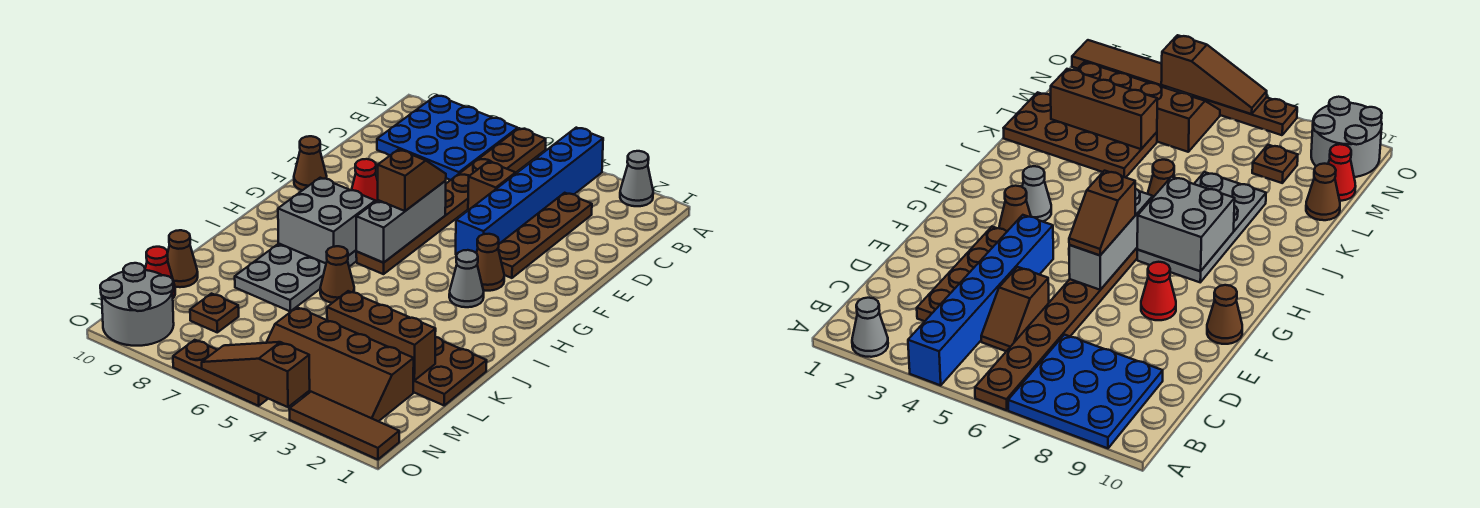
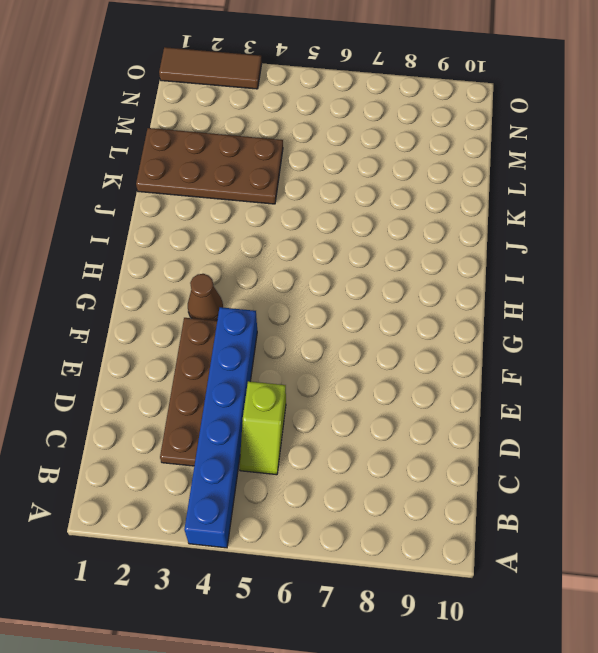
lime slope C5:D5 level 1 top D -> brown slope C5:D5 level 1 top D
none -> grey cone A2 level 1
none -> brown plate A6:H6 level 1
none -> blue plate A7:C9 level 1

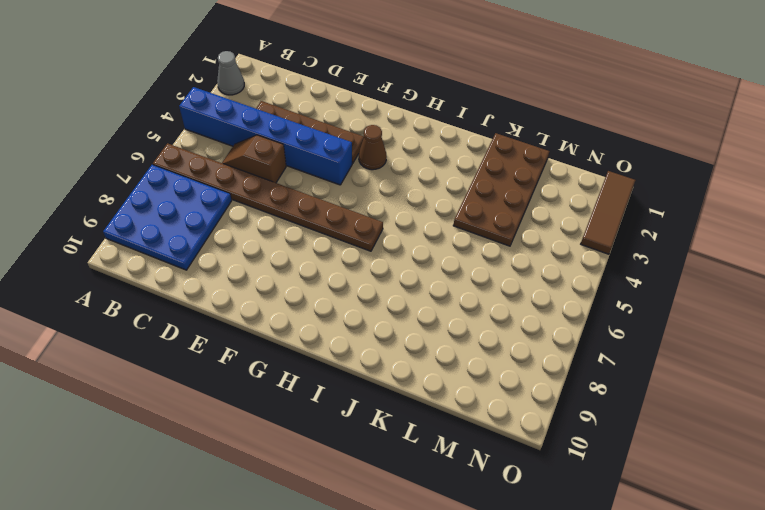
none -> red cone F8 level 1
none -> brown cone F10 level 1
none -> grey cone H3 level 1

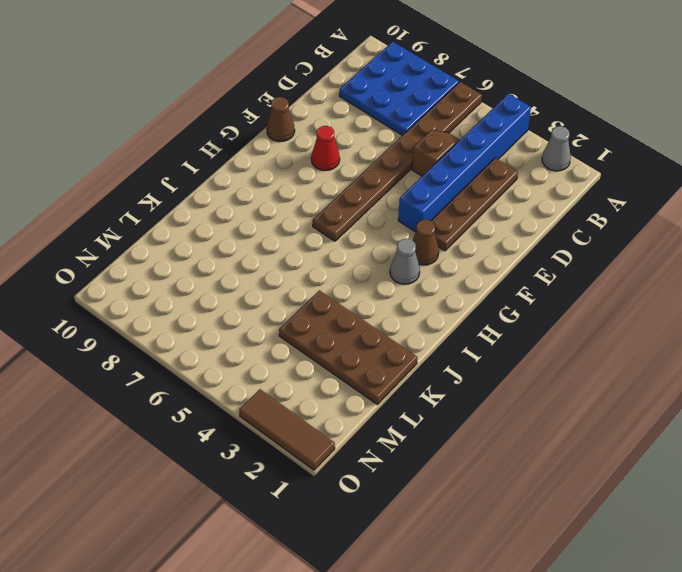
none -> grey plate H7:K8 level 1
none -> brown cone J6 level 1
none -> brown cone L10 level 1

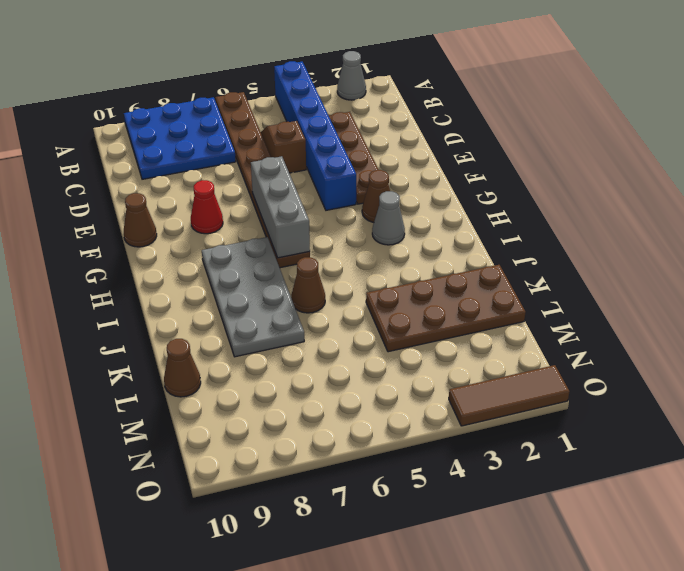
none -> brown slope M2:N5 level 1 top M
none -> brown plate M8 level 1
none -> red cone M10 level 1

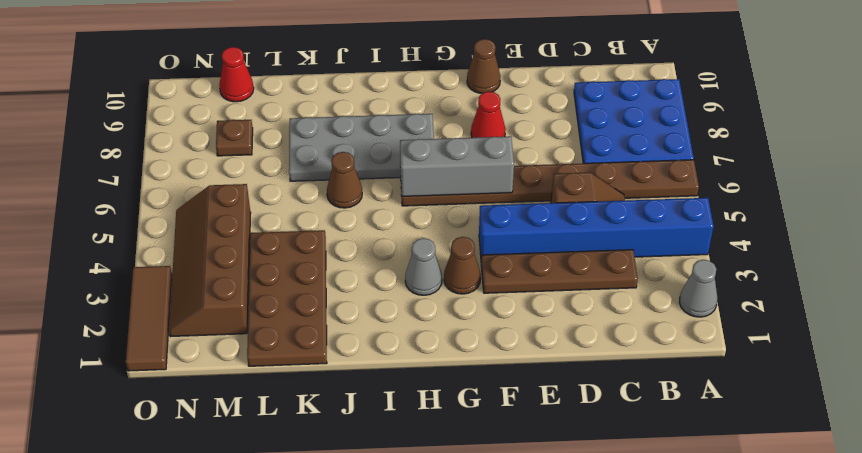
none -> brown cone L10 level 1
none -> grey round brick N9:O10 level 1
none -> brown plate O5:O7 level 1

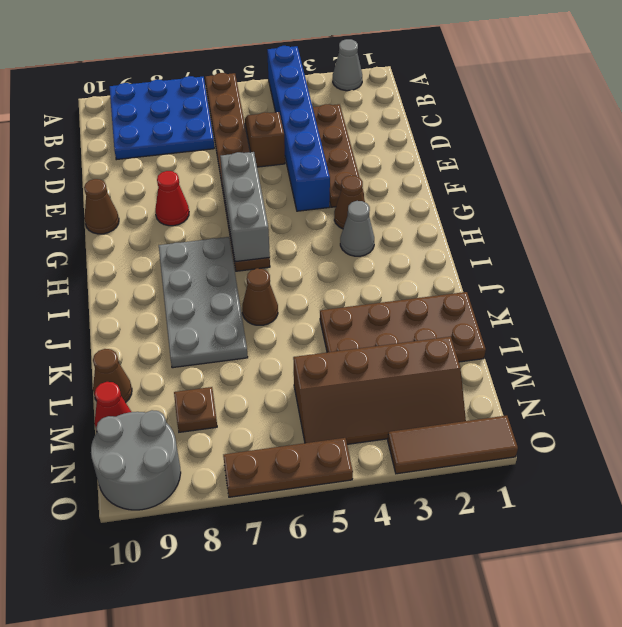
none -> grey brick H7:I8 level 2
none -> brown brick L2:L4 level 2
none -> brown slope O4:O6 level 2 top 4

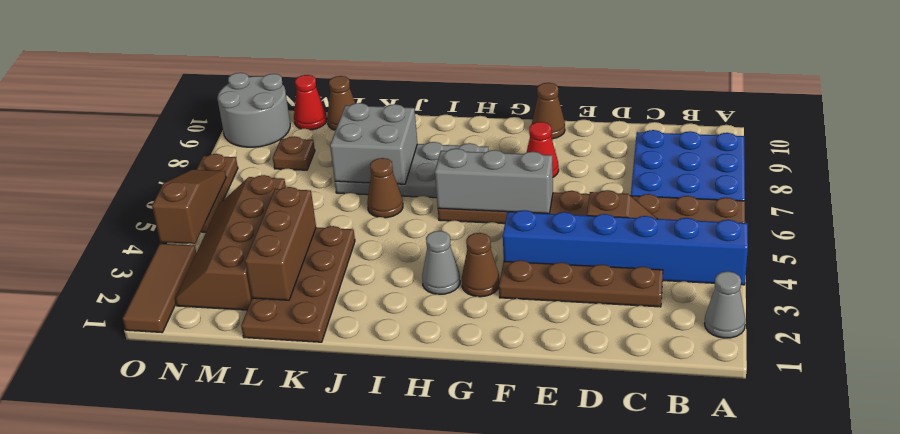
grey brick J7:K8 level 2 -> grey brick H7:I8 level 2
none -> brown slope F6:G6 level 3 top G

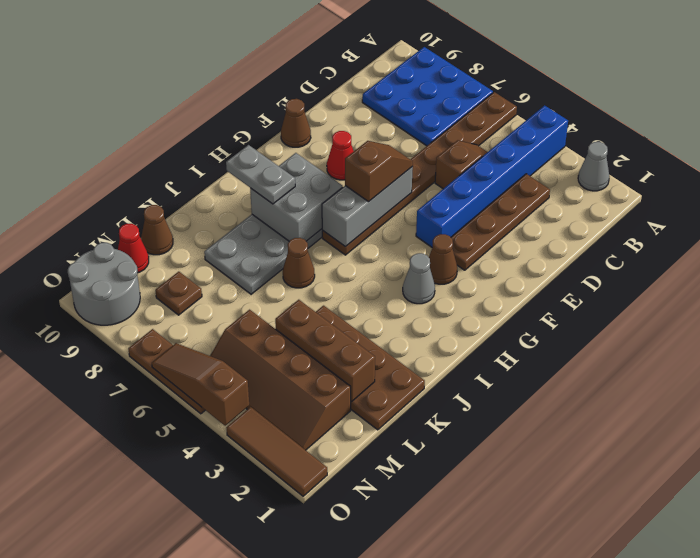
grey plate I8:I9 level 3 -> none

